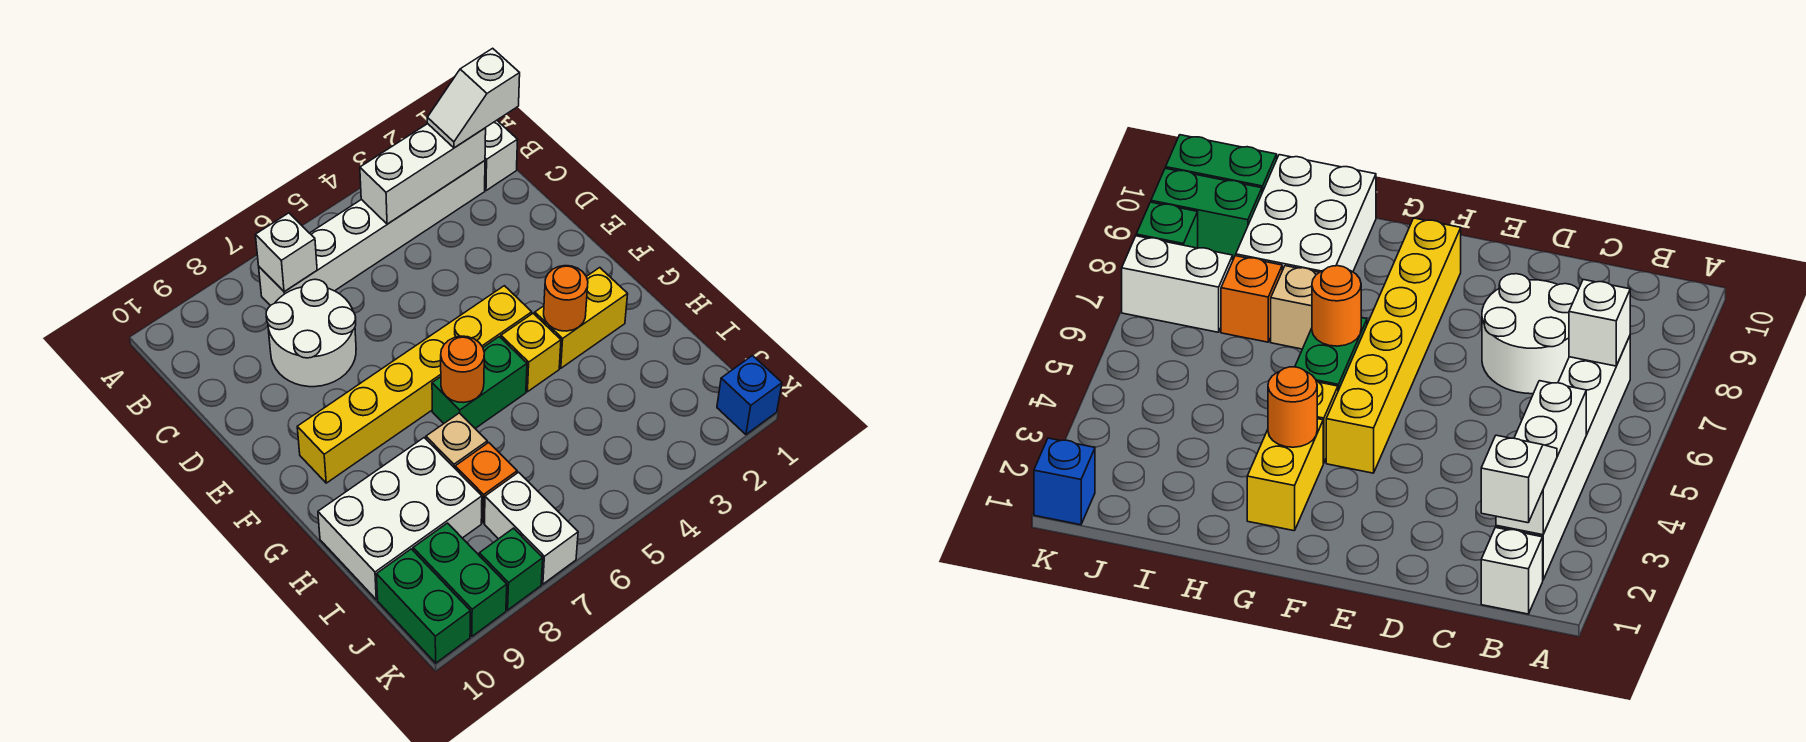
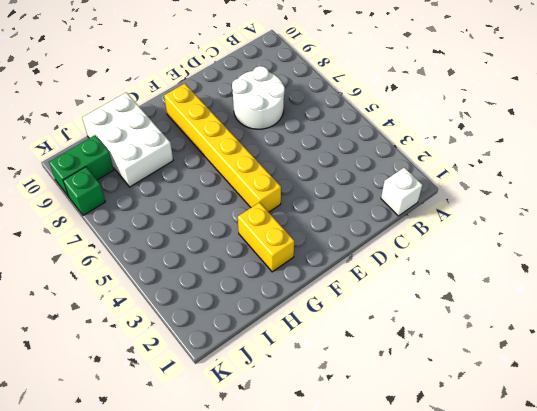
none -> white brick B2:B7 level 1
none -> yellow brick G4 level 1
none -> green brick G5:G6 level 1

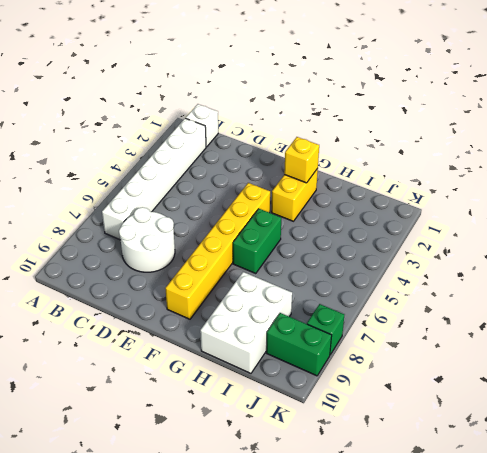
yellow brick G2 level 2 -> yellow brick G4 level 1
none -> tan brick H7 level 1
none -> orange brick I7 level 1
none -> white brick J7:K7 level 1

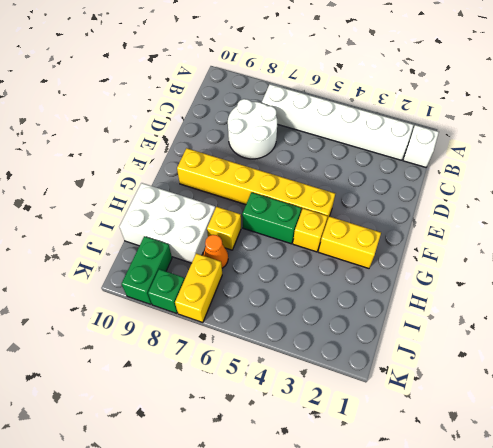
yellow brick H7 level 1 -> tan brick H7 level 1
orange cone I7 level 1 -> orange brick I7 level 1
yellow brick J7:K7 level 1 -> white brick J7:K7 level 1
none -> green brick J10:K10 level 1
none -> blue brick K1 level 1
none -> white brick B2:B4 level 2

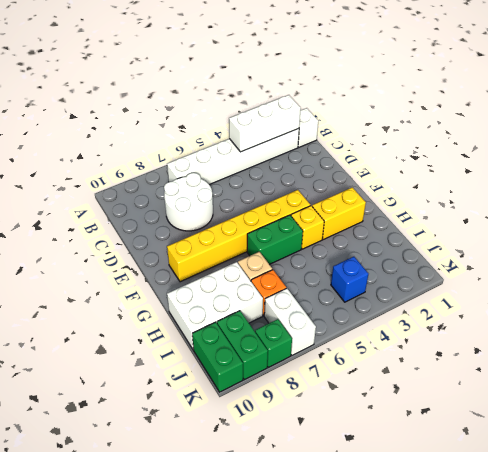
blue brick J4 level 1 -> blue brick K1 level 1
none -> white brick B7 level 2
none -> orange round brick G3 level 2
none -> orange round brick G6 level 2

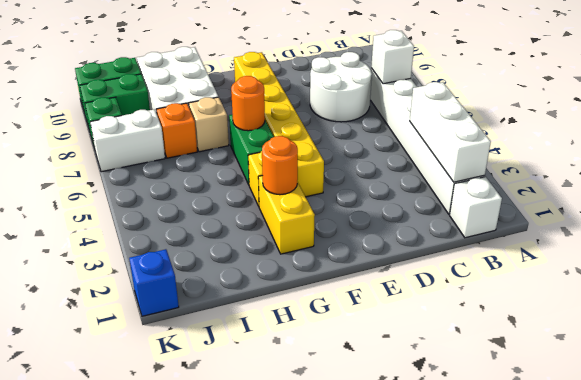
none -> white slope B1:B2 level 3 top 1

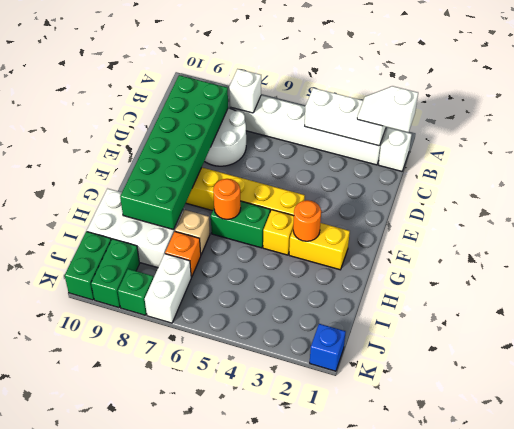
green brick C8:H9 level 2 -> none

